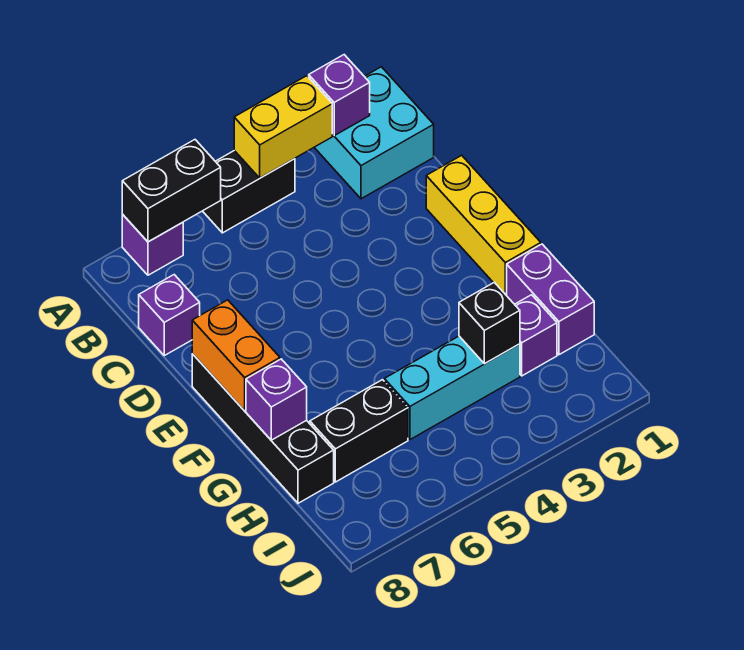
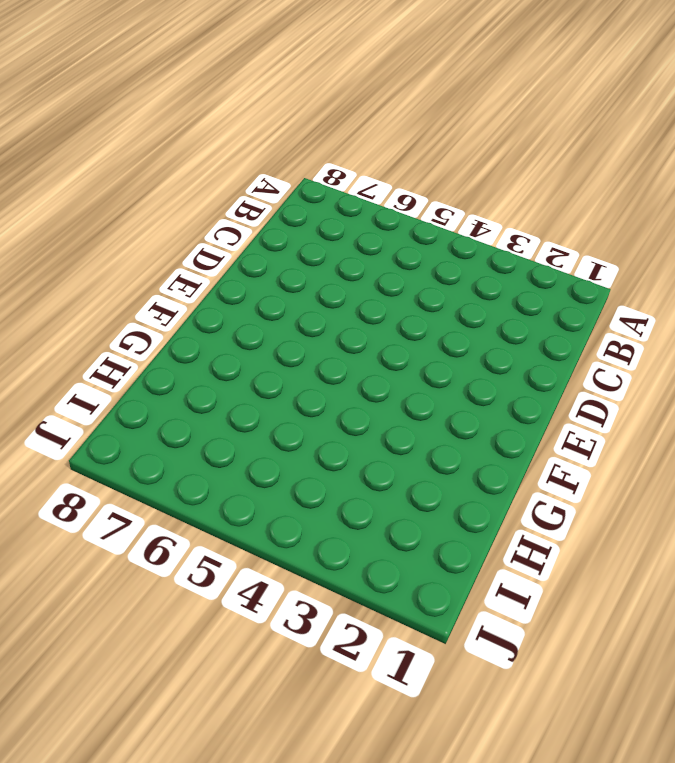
none -> cyan brick A1:B2 level 1
none -> black brick A4:A5 level 1
none -> purple brick A7 level 1

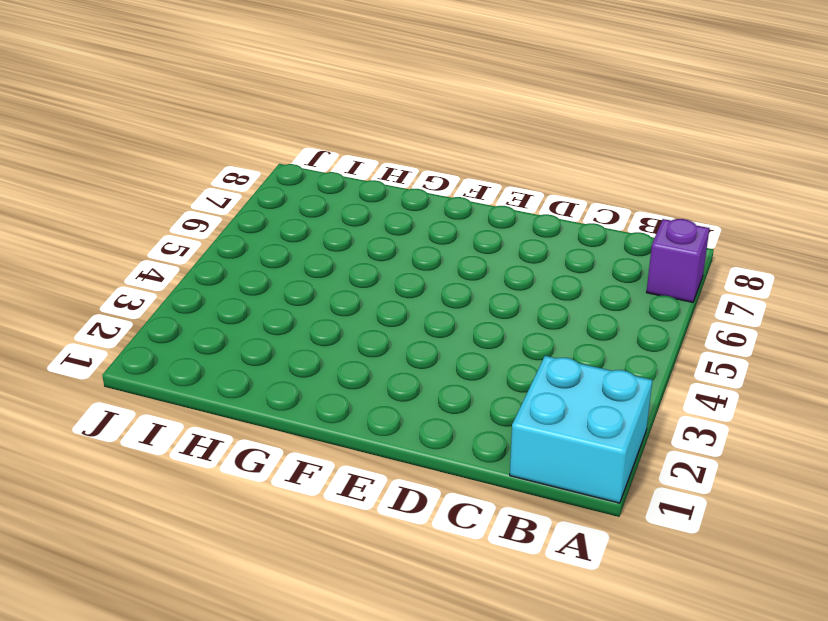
none -> black brick A4:A5 level 1
none -> purple brick C8 level 1
none -> yellow brick D1:F1 level 1

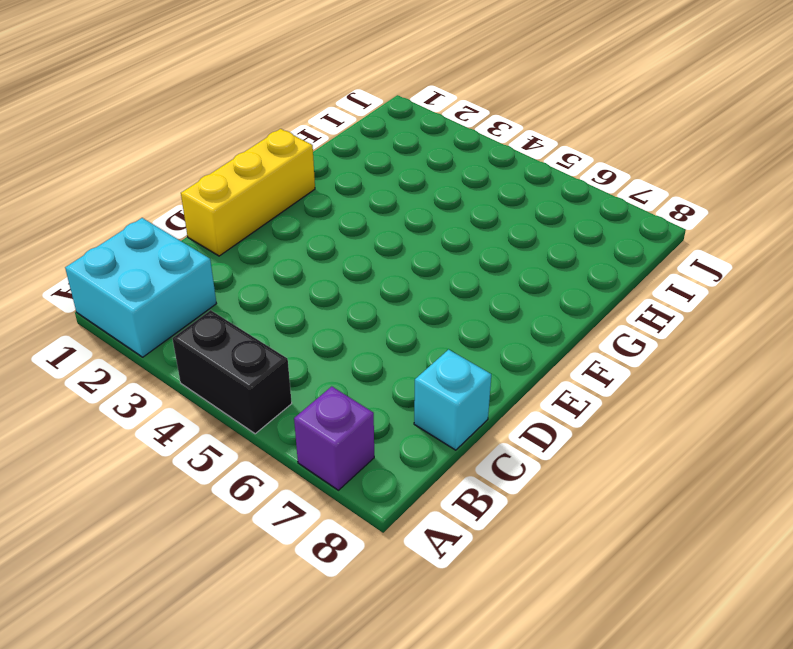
cyan brick C8 level 1 -> purple brick C8 level 1
none -> black brick E8:H8 level 1
none -> purple brick G1:H1 level 1
none -> purple brick H2 level 1

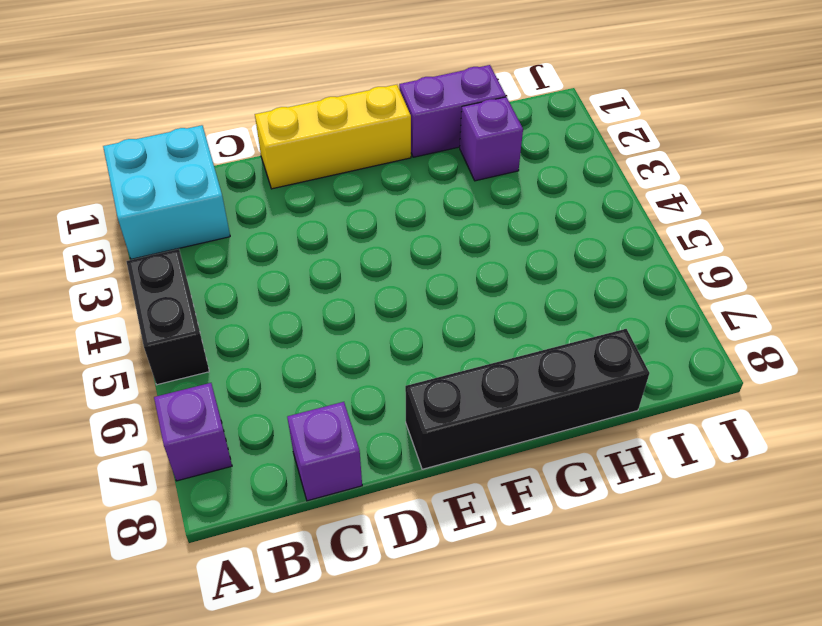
none -> cyan brick H3:H5 level 1
none -> black brick H6:H7 level 1
none -> purple brick A2 level 2

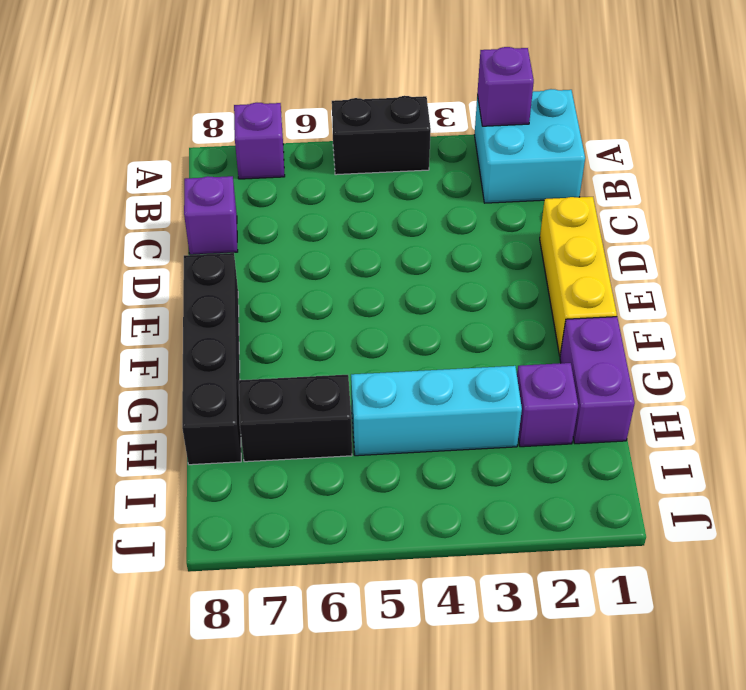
none -> yellow brick A3:A4 level 2
none -> black brick A6:A7 level 2
none -> orange brick E8:F8 level 2

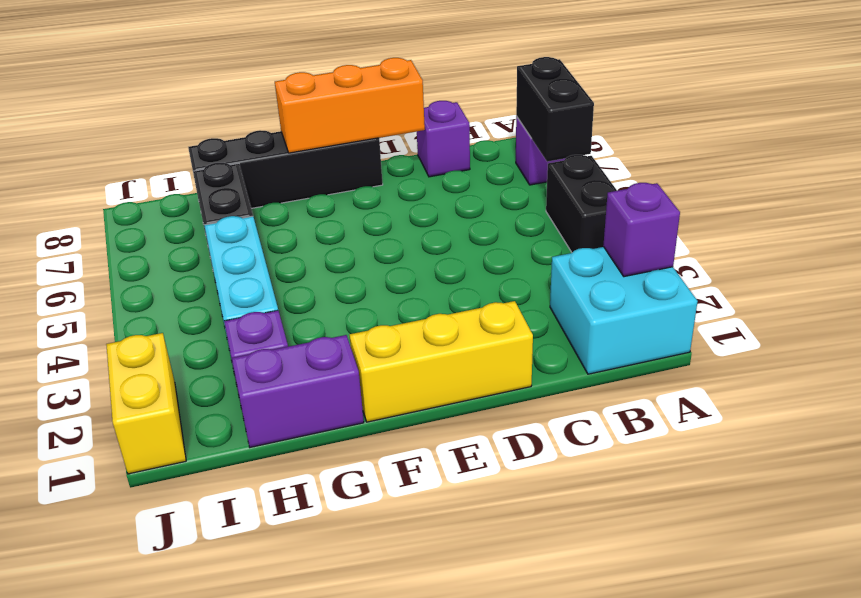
orange brick D8:F8 level 2 -> orange brick E8:F8 level 2
yellow brick J1:J2 level 1 -> yellow brick A3:A4 level 2
none -> purple brick G8 level 2
none -> black brick H3 level 2

